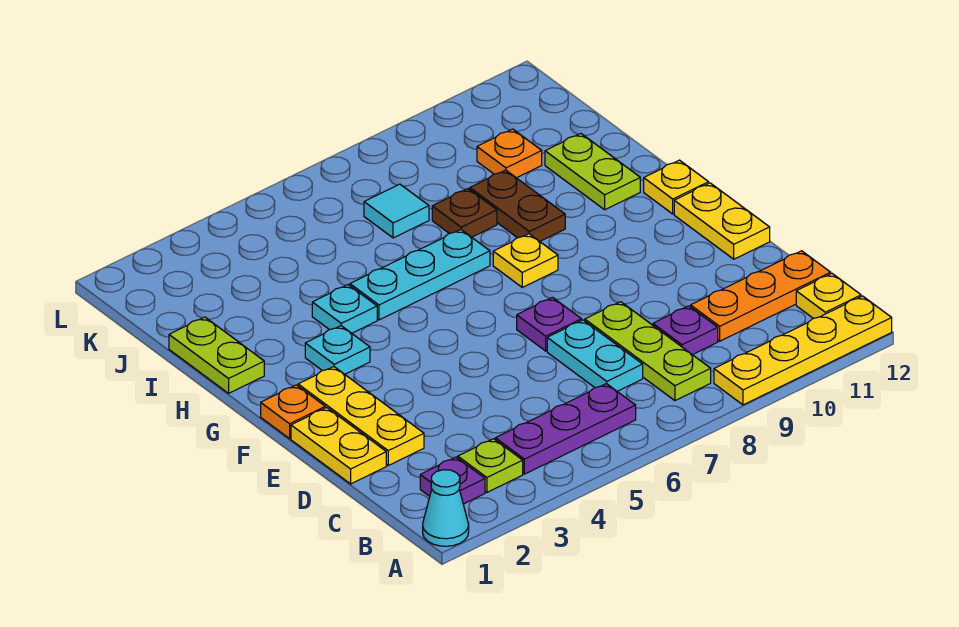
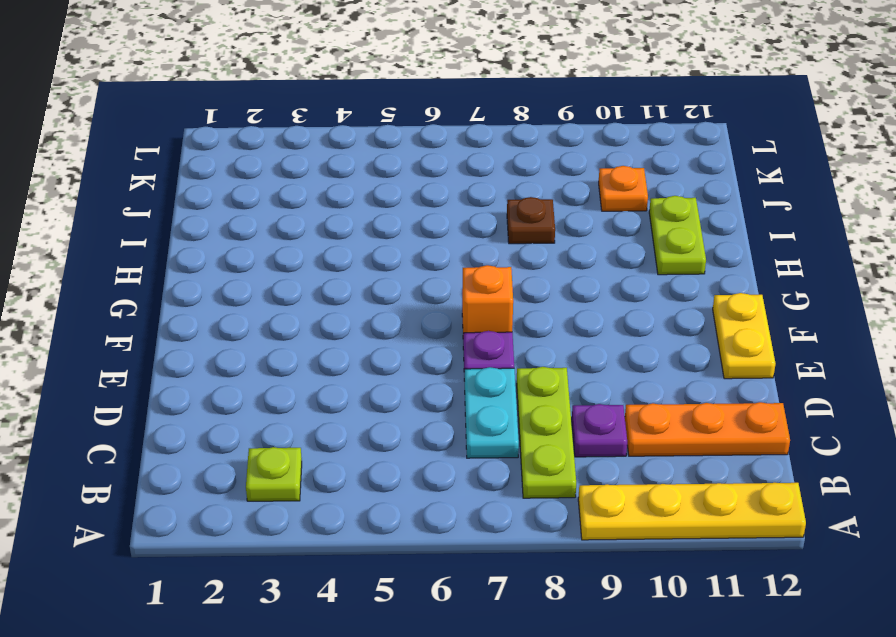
orange brick F7 level 1 -> none
none -> cyan cone A1 level 1
none -> purple plate B2 level 1
none -> purple plate B4:B6 level 1

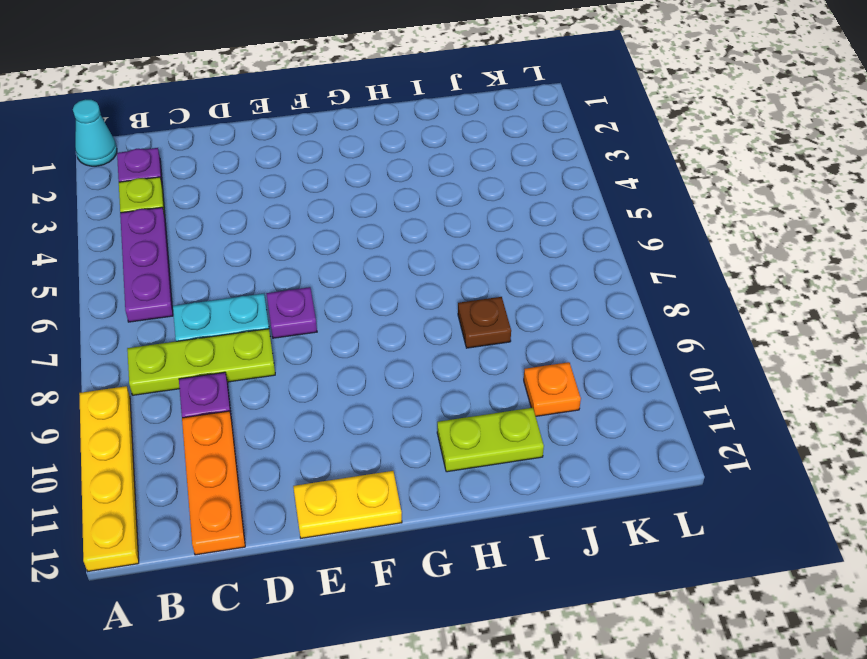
none -> yellow plate B12 level 1
none -> yellow plate D1:E1 level 1
none -> yellow plate D2:F2 level 1

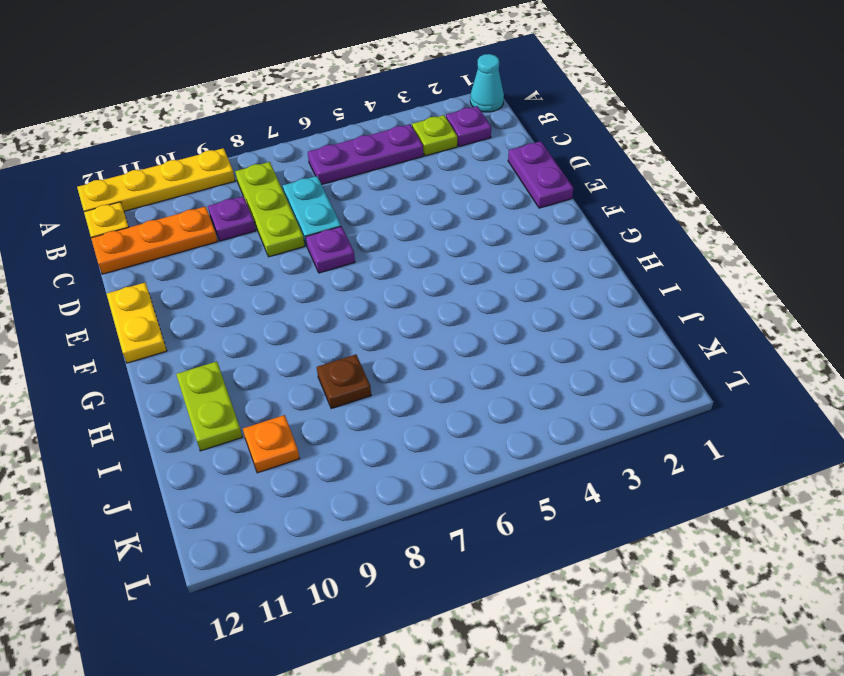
purple plate D1:E1 level 1 -> yellow plate D1:E1 level 1
none -> yellow plate D2:F2 level 1
none -> orange plate F1 level 1
none -> cyan plate G3 level 1

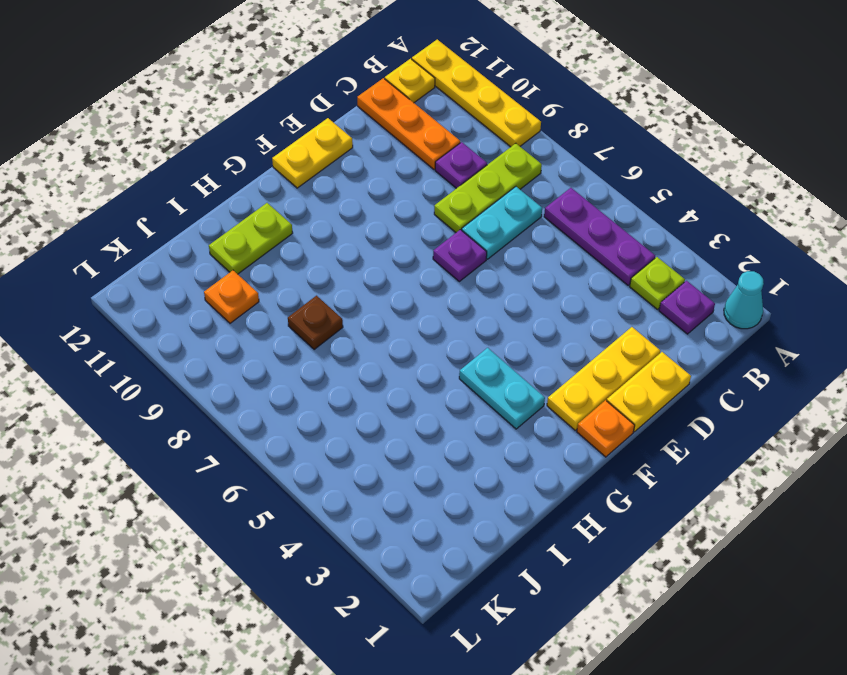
cyan plate G3:G4 level 1 -> cyan plate G3 level 1
none -> yellow plate G8 level 1
none -> yellow plate G12 level 1
none -> lime plate H1:I1 level 1

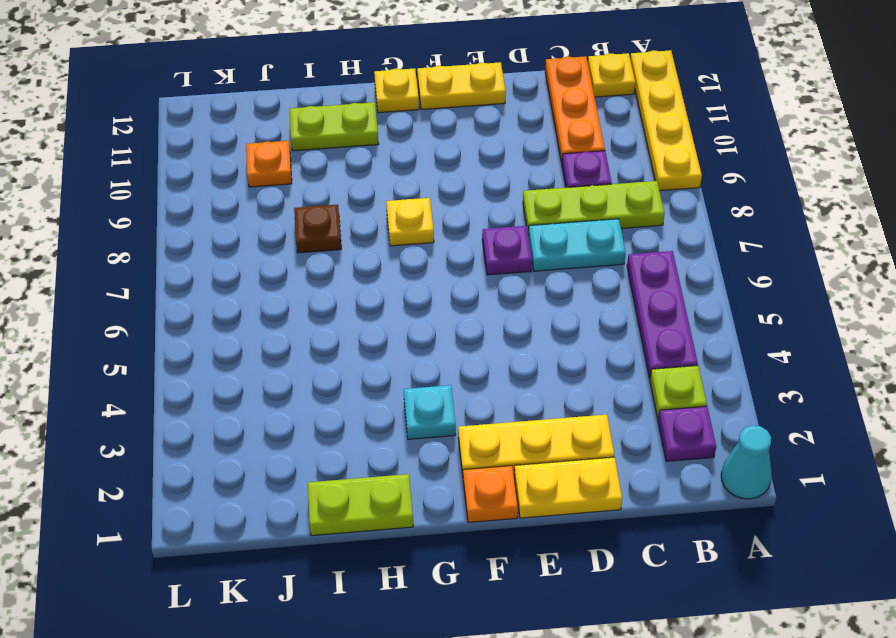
none -> cyan plate H4 level 1
none -> cyan plate H5:H7 level 1
none -> brown plate H9:I9 level 1

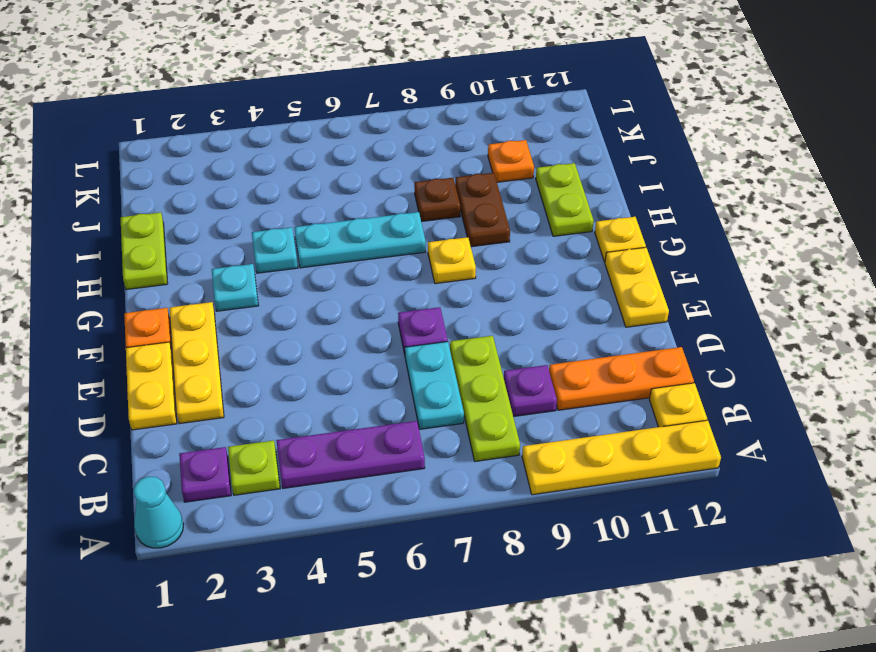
none -> cyan tile J7 level 1

